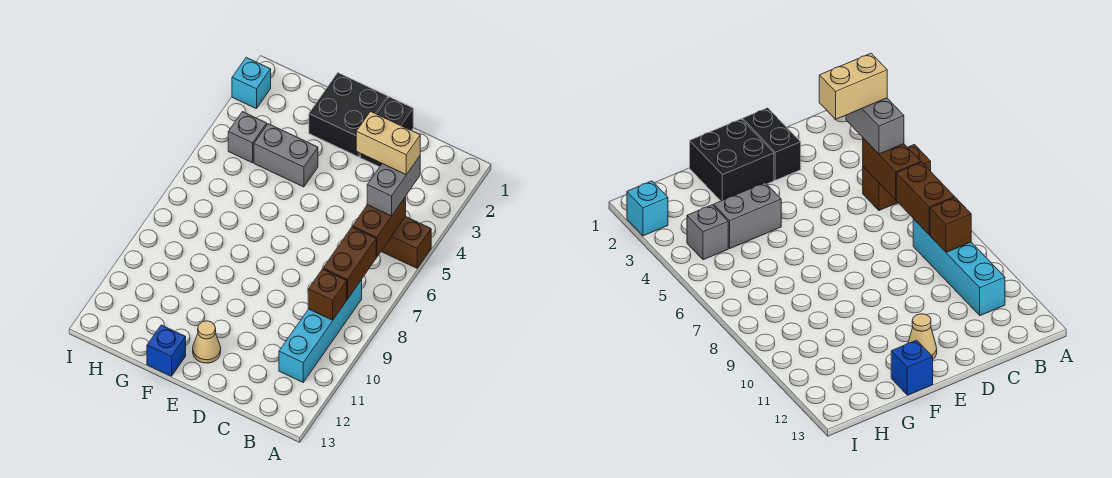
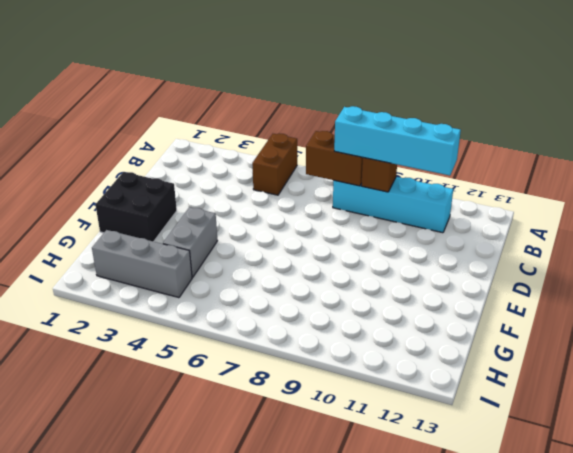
cyan brick B8:B11 level 3 -> none
grey brick H2:H4 level 1 -> grey brick H4 level 1
none -> black brick D1:D2 level 1
none -> tan cone E12 level 1
none -> blue brick F13 level 1

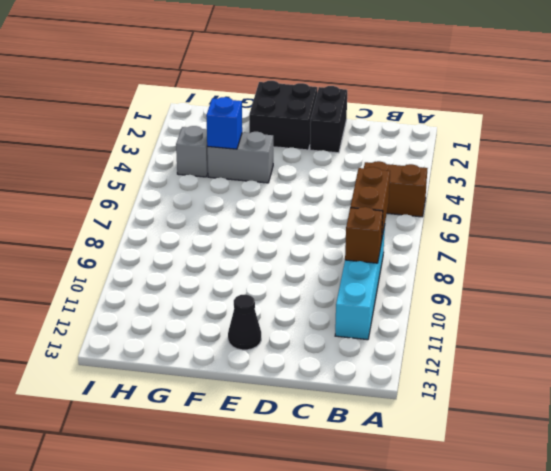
black cone E12 level 1 -> tan cone E12 level 1
blue brick G4 level 2 -> blue brick F13 level 1
none -> cyan brick I2 level 1
none -> brown brick B5:B6 level 2
none -> grey brick B4:B5 level 3

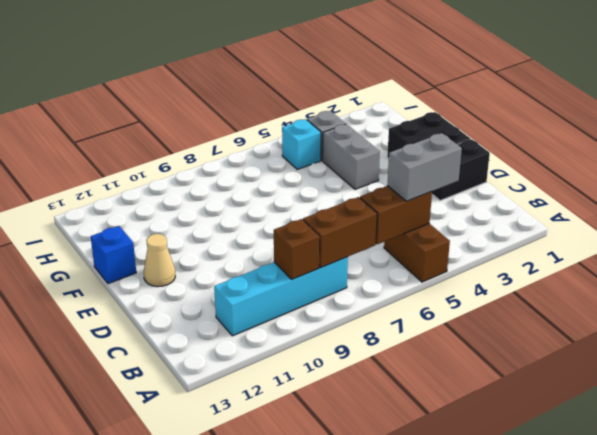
cyan brick H5 level 1 -> cyan brick I2 level 1
none -> tan brick B4:C4 level 4

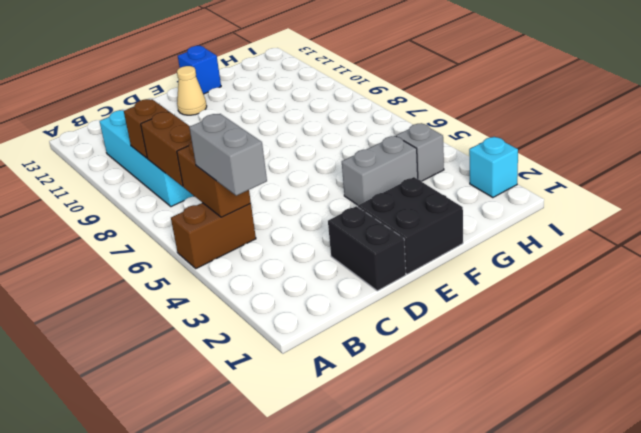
none -> tan brick B4:C4 level 4

